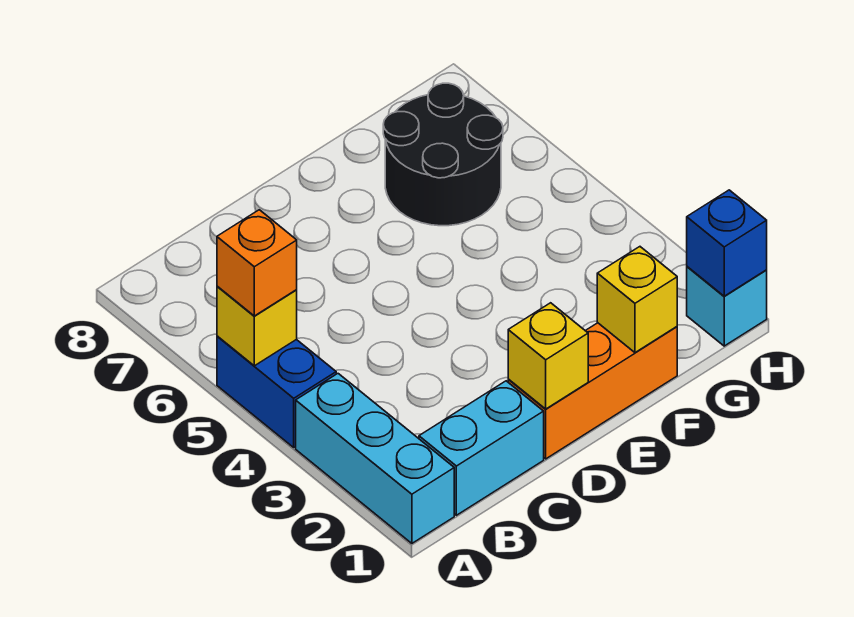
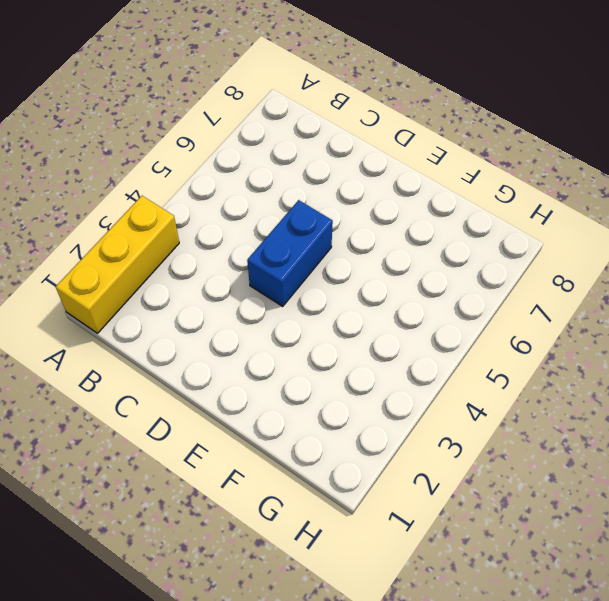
yellow brick A1:A3 level 1 -> cyan brick A1:A3 level 1
blue brick D4:D5 level 1 -> blue brick A4:A5 level 1
none -> cyan brick B1:C1 level 1
none -> orange brick D1:F1 level 1

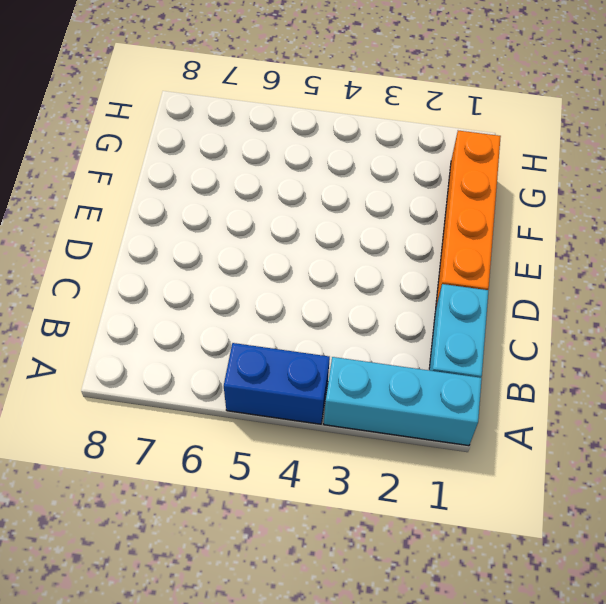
orange brick D1:G1 level 1 -> orange brick D1:F1 level 1
none -> black round brick F6:G7 level 1
none -> cyan brick H1 level 1

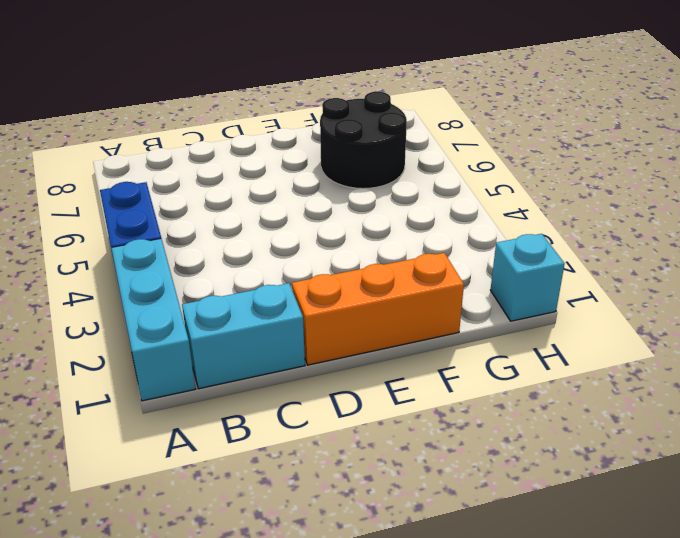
none -> yellow brick A5 level 2
none -> yellow brick D1 level 2

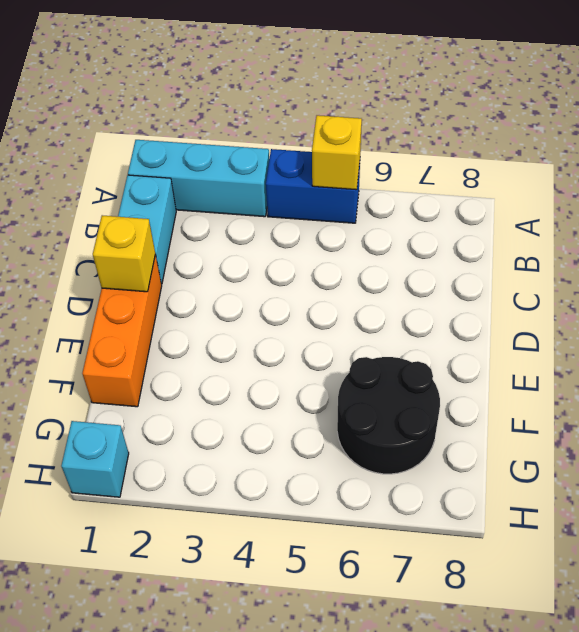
none -> yellow brick F1 level 2
none -> blue brick H1 level 2

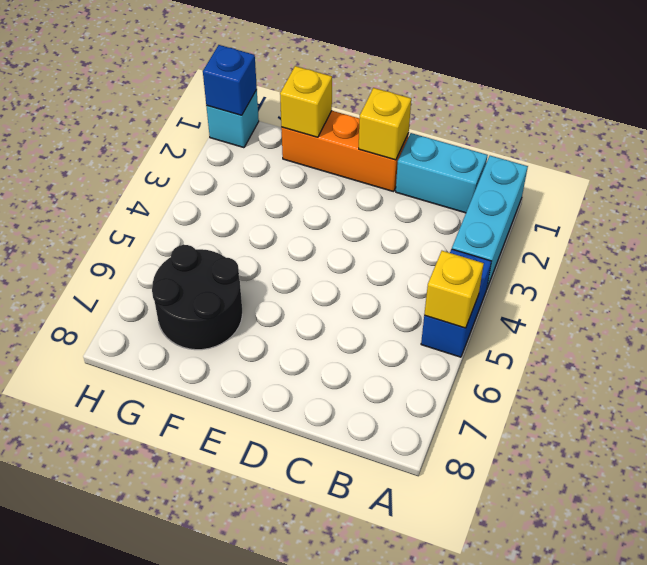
none -> orange brick A5 level 3

